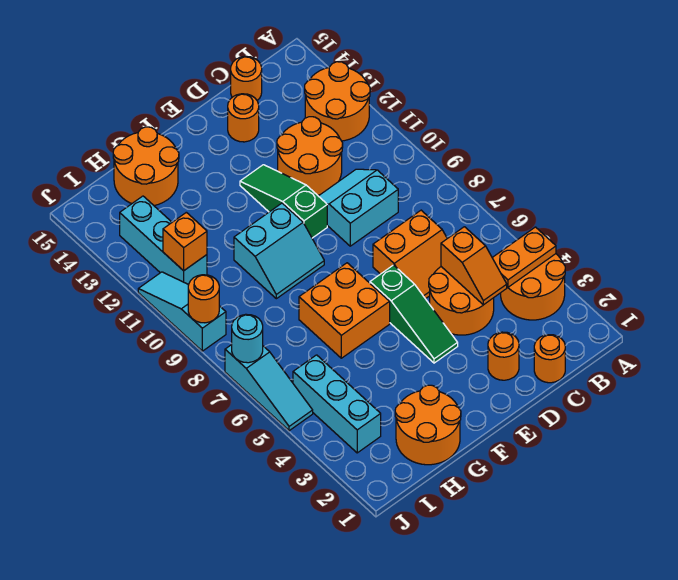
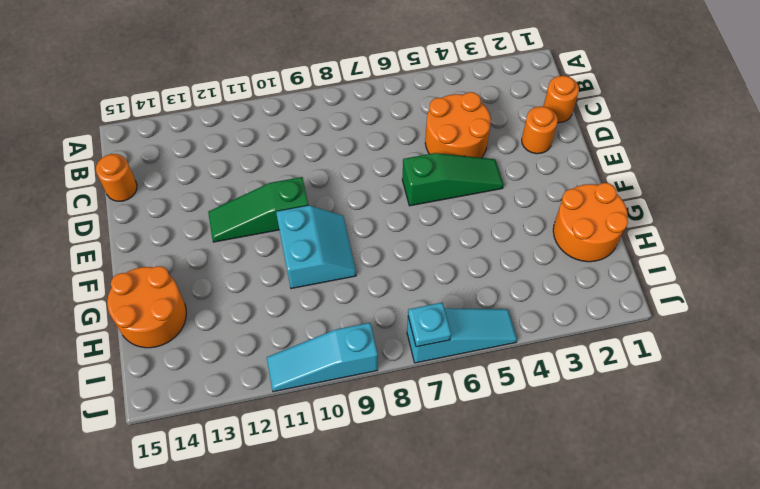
cyan plate J7 level 2 -> cyan round brick J7 level 2
none -> orange round brick A3:B4 level 1
none -> orange round brick A12:B13 level 1
none -> orange slope C6:D7 level 1 top 7

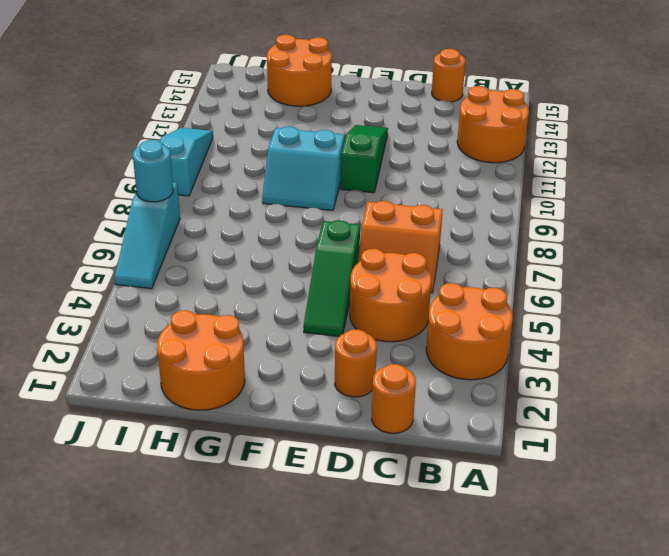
none -> cyan slope C9:D10 level 1 top 9
none -> orange round brick C11:D12 level 1
none -> orange round brick D14 level 1

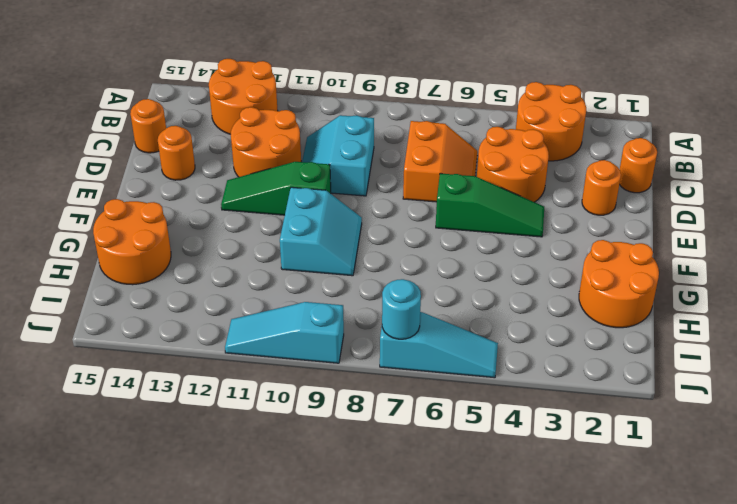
none -> orange brick F6:G7 level 1
none -> cyan brick I3:I5 level 1
none -> cyan brick I11:I13 level 1

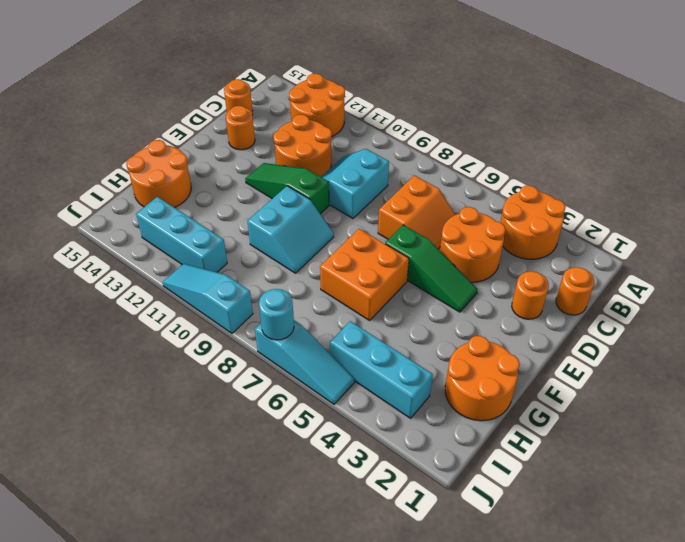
none -> orange plate A4:B4 level 2
none -> orange slope C4:C5 level 2 top 5
none -> orange brick I11 level 2

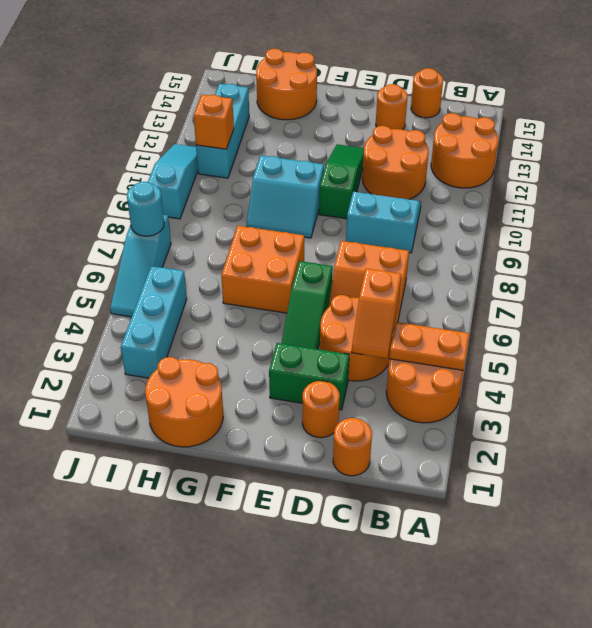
green brick D3:E3 level 1 -> none
none -> orange round brick J9 level 2

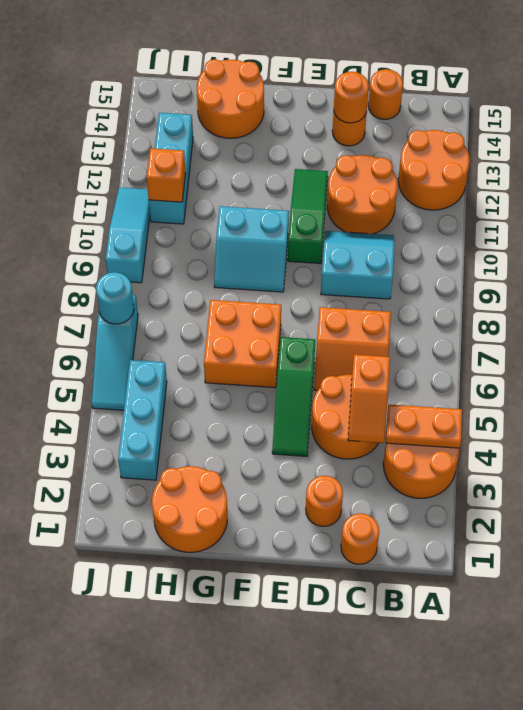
orange round brick D14 level 2 -> orange round brick J9 level 2

